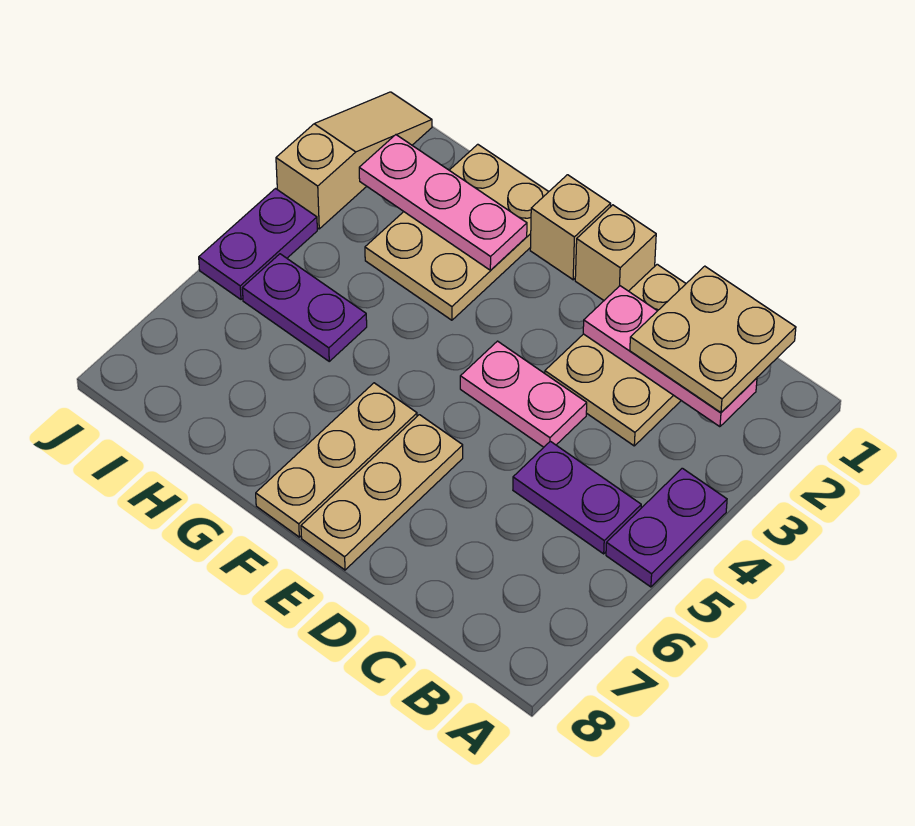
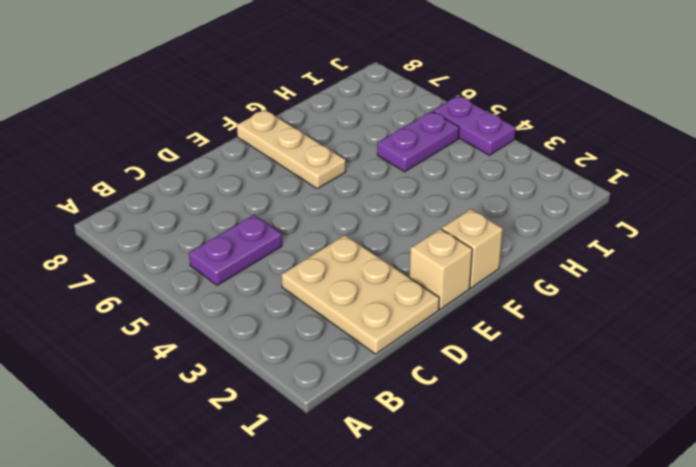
none -> purple plate A4:A5 level 1
none -> pink plate D4:E4 level 1
none -> tan plate E6:E8 level 1

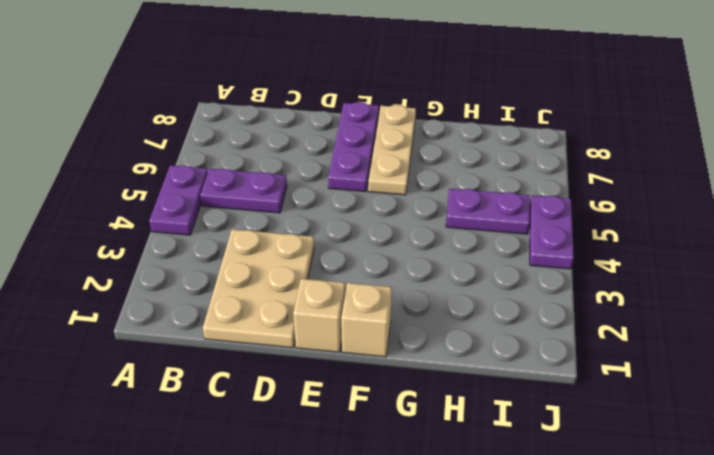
purple plate E6:E8 level 1 -> tan plate E6:E8 level 1
none -> pink plate D4:E4 level 1
none -> tan plate G1:H3 level 1
none -> tan slope J1:J3 level 1 top 3

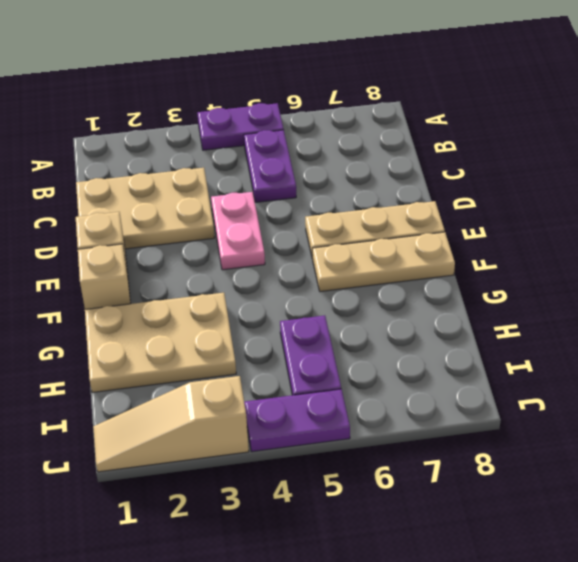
none -> pink plate B2:D2 level 2
none -> pink plate G2:I2 level 2
none -> tan plate B1:C2 level 3

